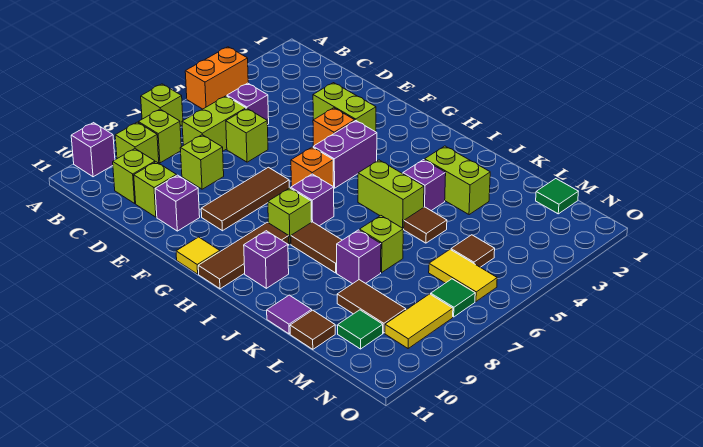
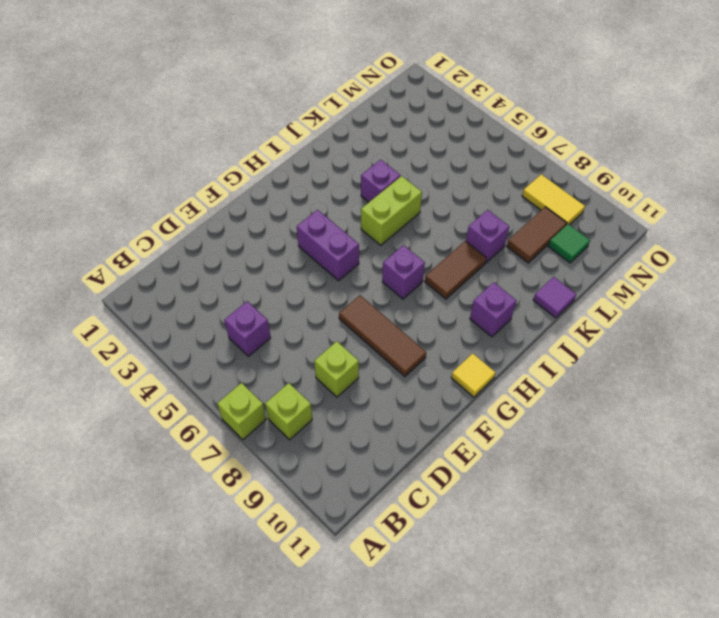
none -> orange brick A4:A5 level 1
none -> purple brick A10 level 1
none -> lime brick B9 level 1
none -> lime brick C6:C7 level 1

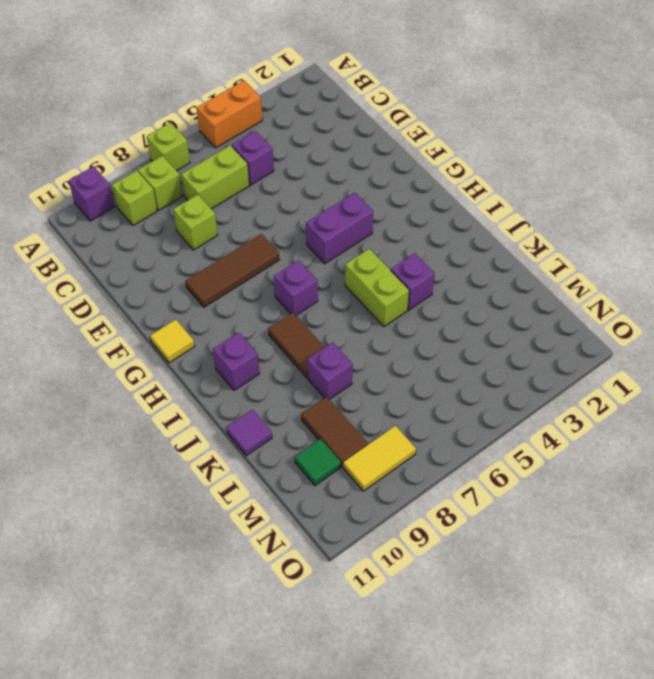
none -> lime brick C10 level 1
none -> lime brick D6 level 1
none -> lime brick D10 level 1
none -> lime brick E3:F3 level 1

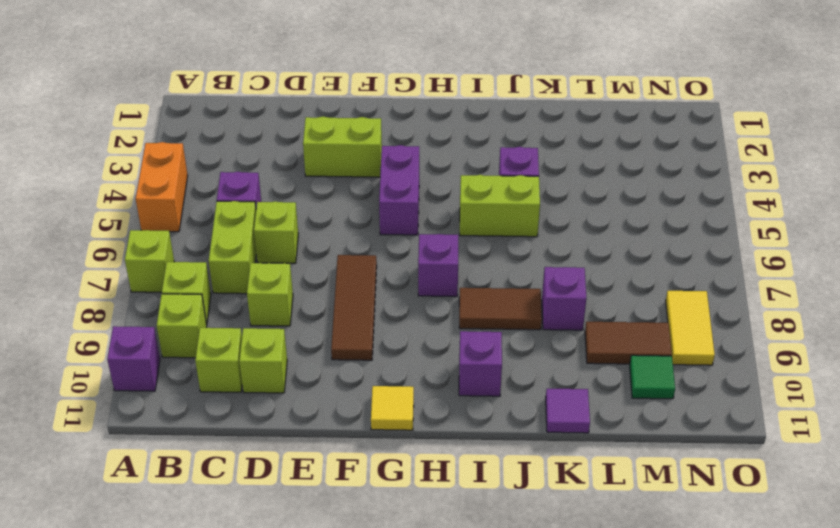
none -> purple brick E10 level 1
none -> orange brick F4 level 1
none -> orange brick G6 level 1
none -> lime brick H8 level 1

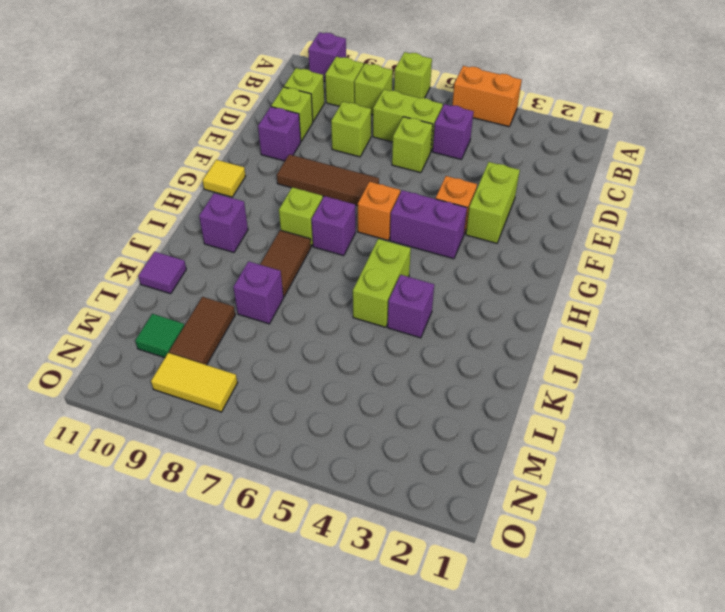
none -> brown tile H9:H11 level 1
none -> lime brick J3:K3 level 1
none -> brown tile K5 level 1
none -> lime brick K7 level 1

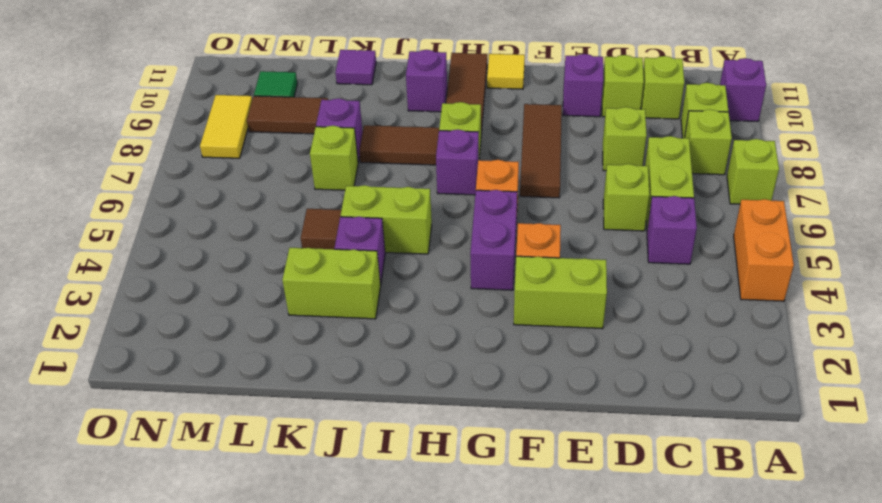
none -> brown tile L11 level 1
none -> green tile M1 level 1
none -> brown tile M5 level 1
none -> yellow tile M6:N6 level 1

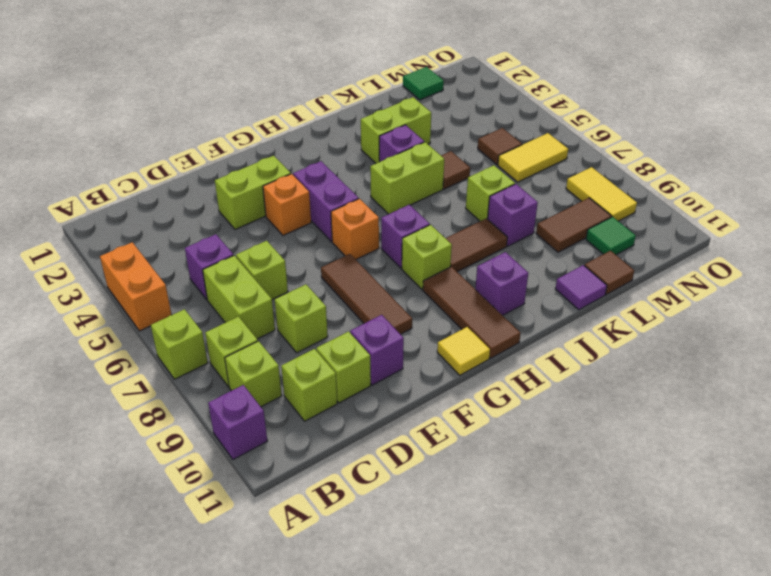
none -> green tile N7 level 1

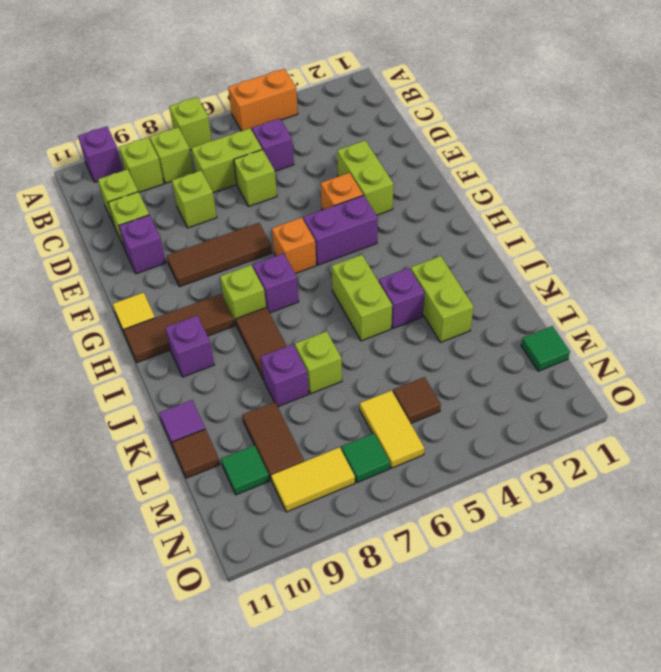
none -> brown tile K5 level 1

